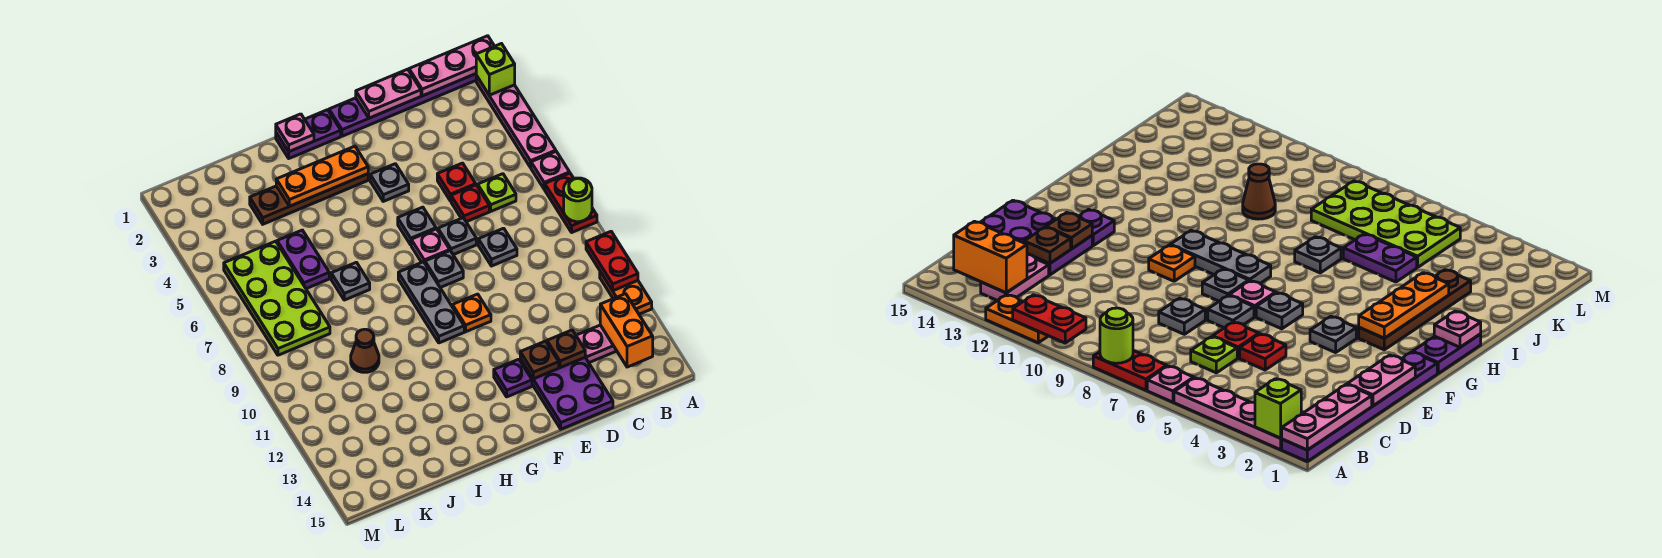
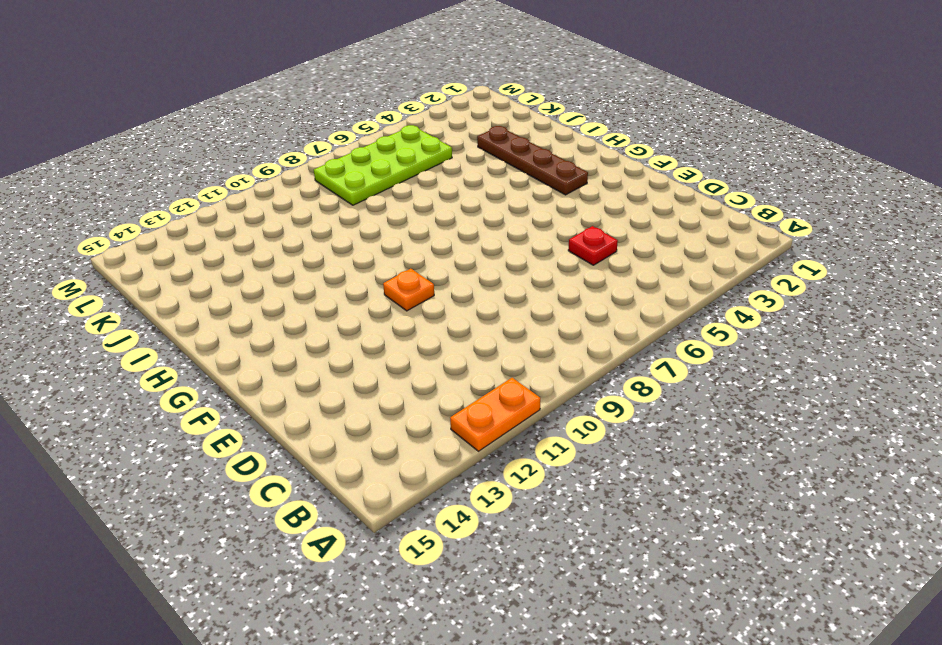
none -> purple plate A1:F1 level 1
none -> pink plate A2:A5 level 1
none -> pink plate A6 level 1
none -> red plate A7:A8 level 1

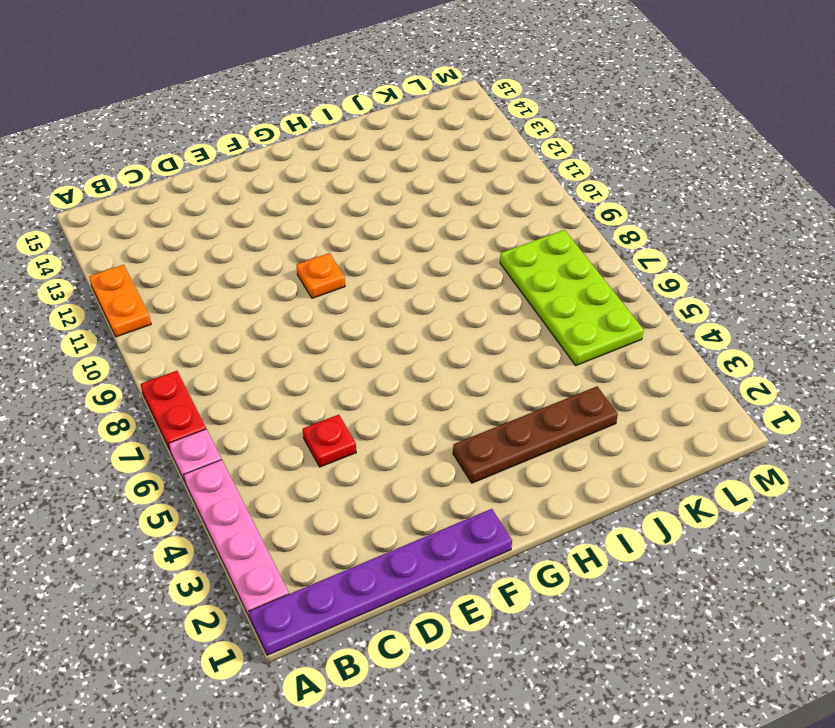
none -> pink plate B13:C13 level 1
none -> lime plate C6 level 1
none -> red plate D6 level 1
none -> grey plate D8 level 1

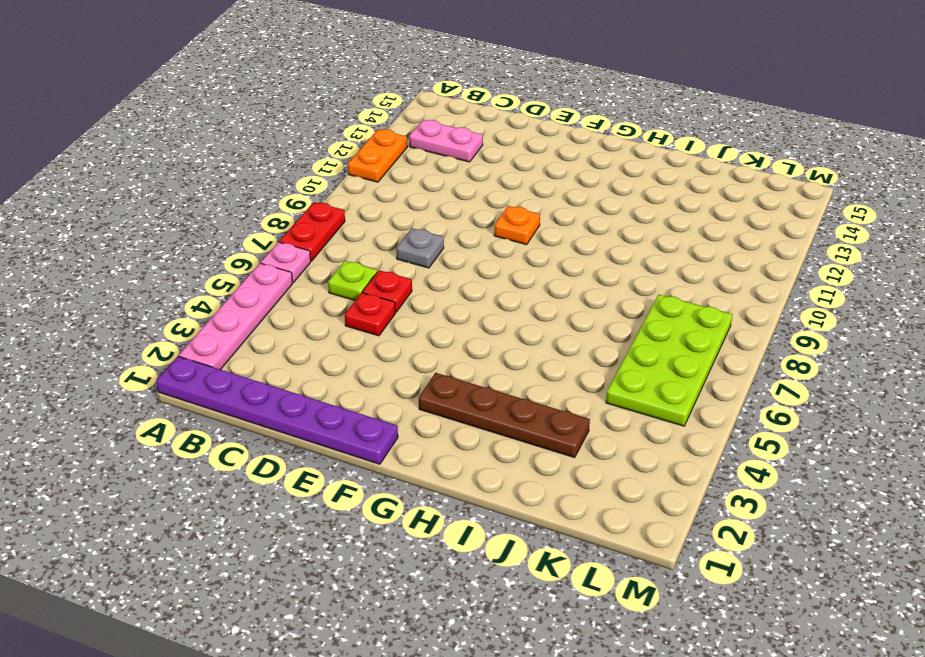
none -> purple plate D13:E15 level 1
none -> grey plate E7 level 1
none -> grey plate F4 level 1
none -> grey plate F6 level 1

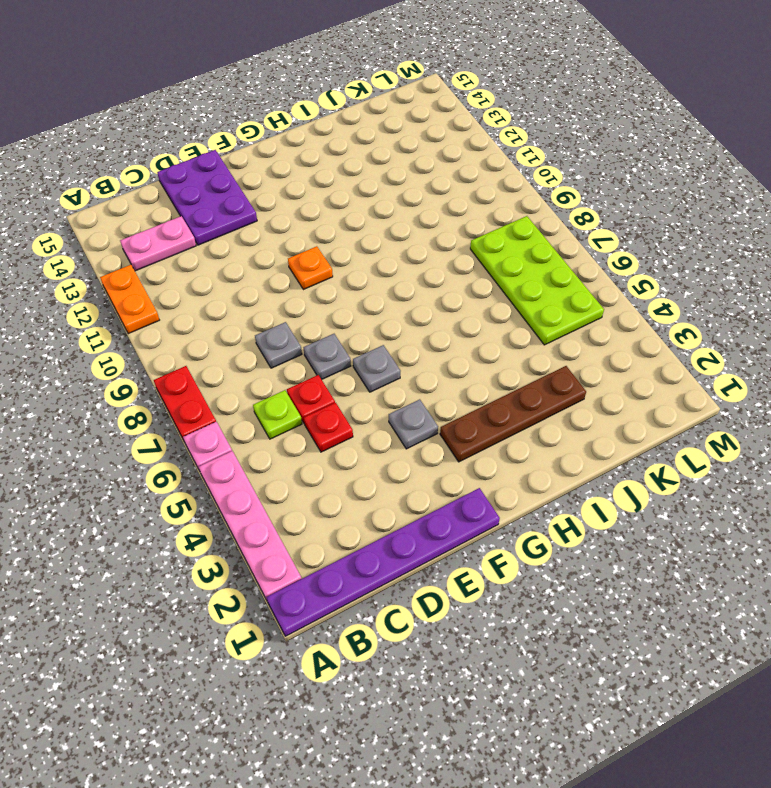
none -> pink plate F7 level 1
none -> grey plate F8 level 1
none -> purple plate F13 level 1
none -> purple plate G1:H1 level 1

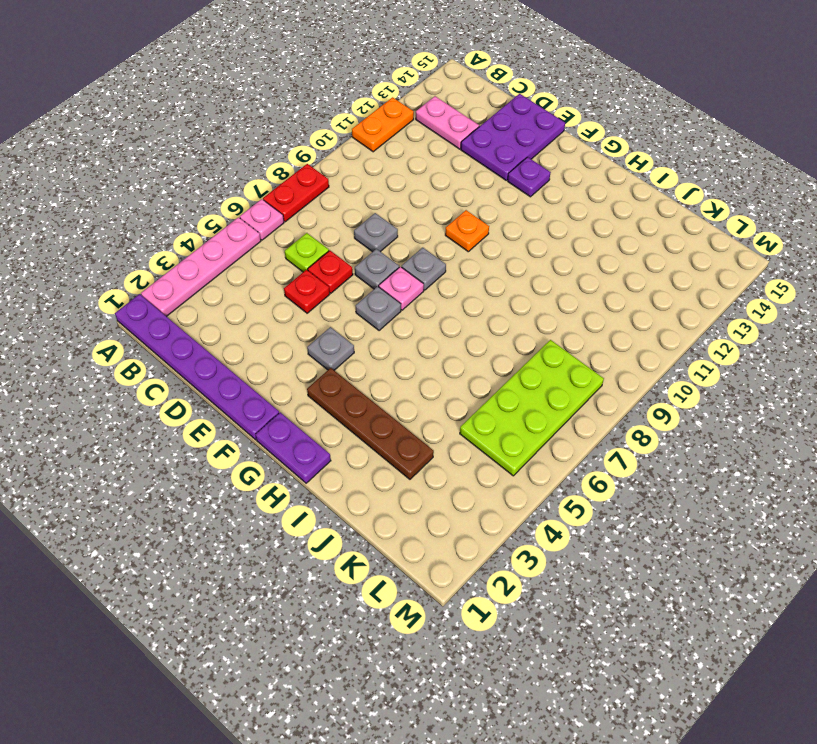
none -> grey plate G8:G10 level 1
none -> grey plate I7 level 1
none -> purple plate J5:J6 level 1
none -> brown cone J10 level 1

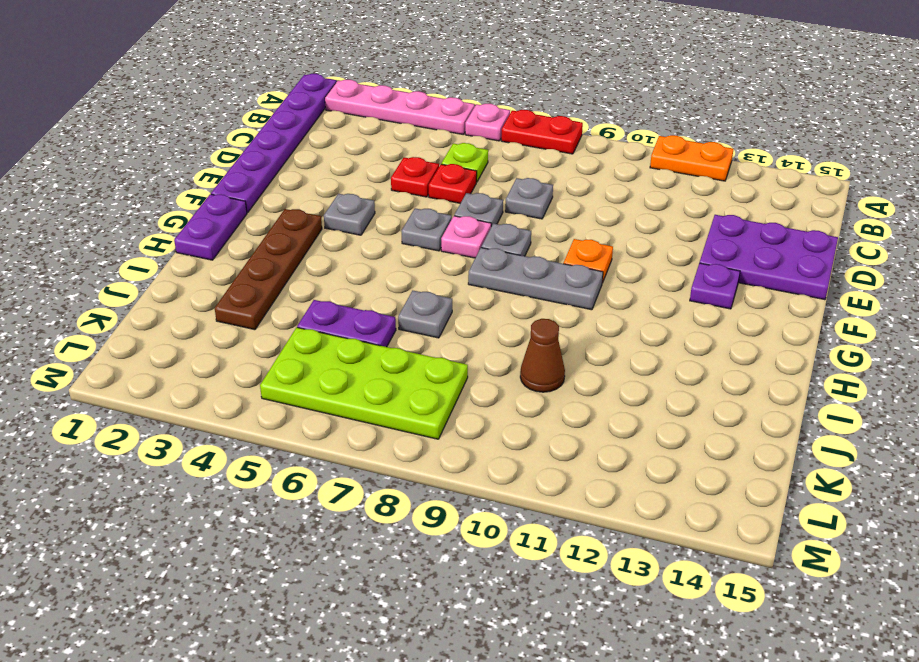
none -> pink plate B13:C13 level 1
none -> pink plate A1:C1 level 2
none -> lime brick A2 level 2
none -> lime round brick A8 level 2

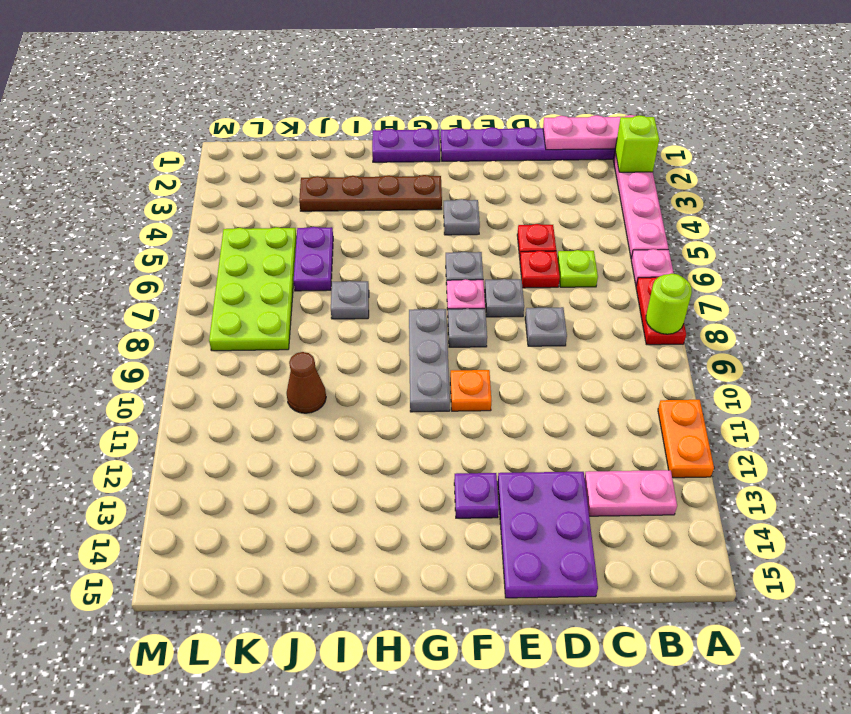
none -> red plate A10:A11 level 2
none -> orange brick B13:B14 level 2
none -> pink plate D1:E1 level 2
none -> brown plate D13 level 2

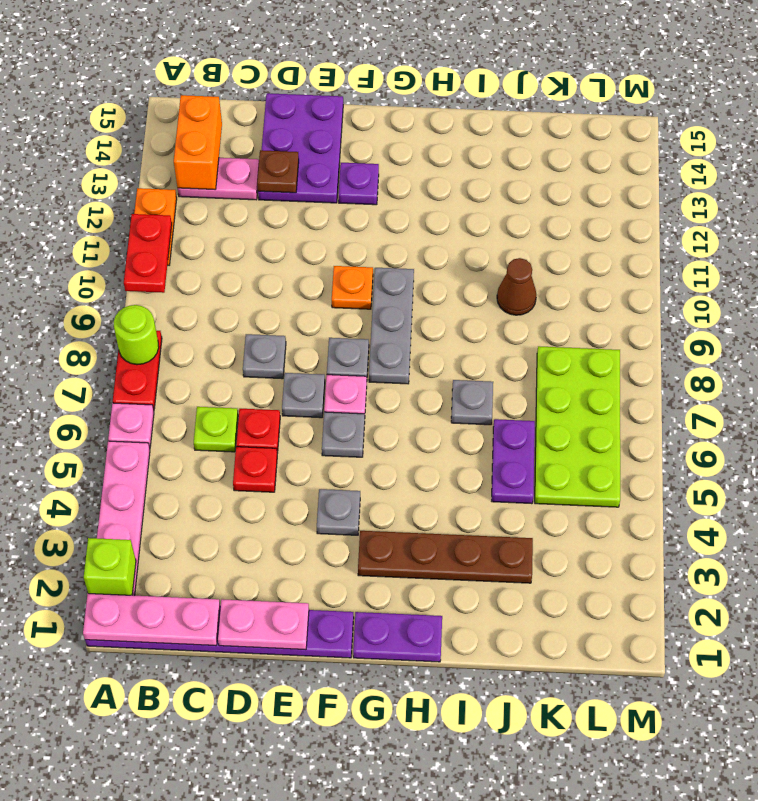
none -> brown plate E13 level 2
none -> orange plate G3:I3 level 2
none -> pink plate H1 level 2

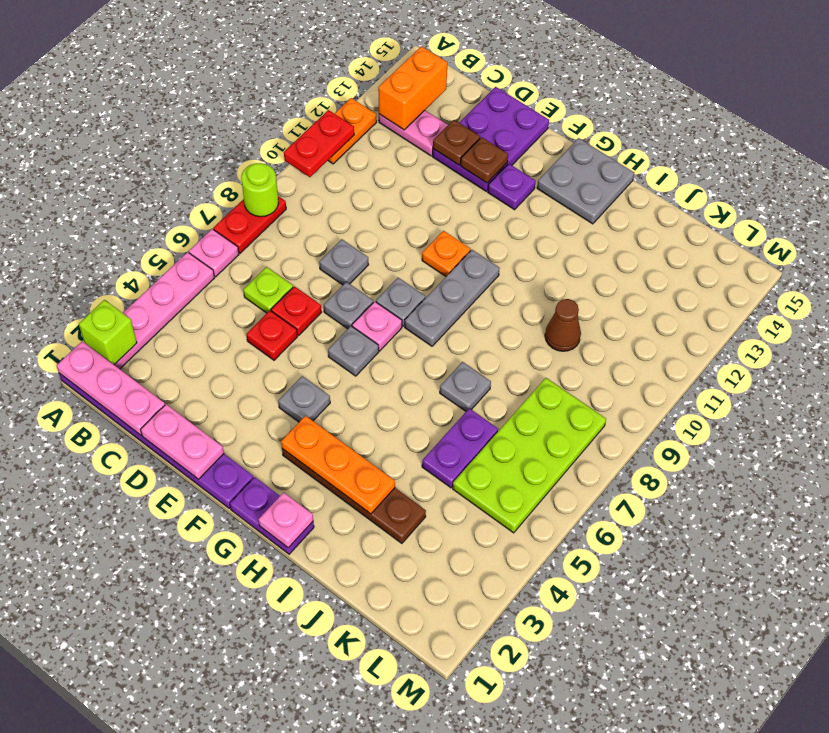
grey plate G14:H15 level 1 -> none

